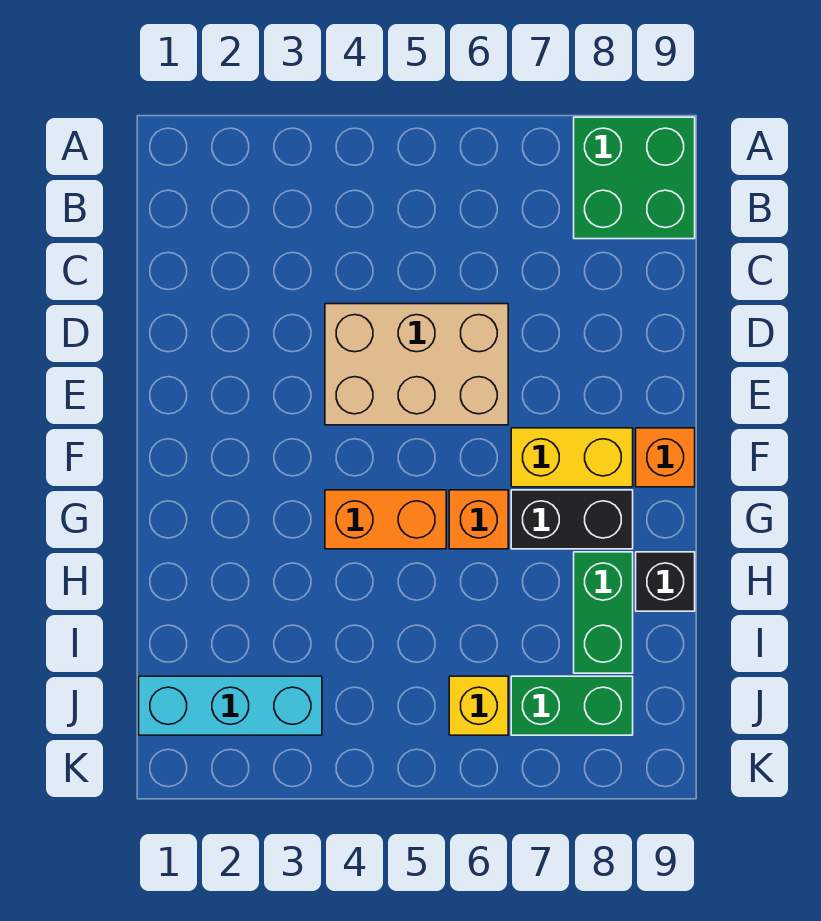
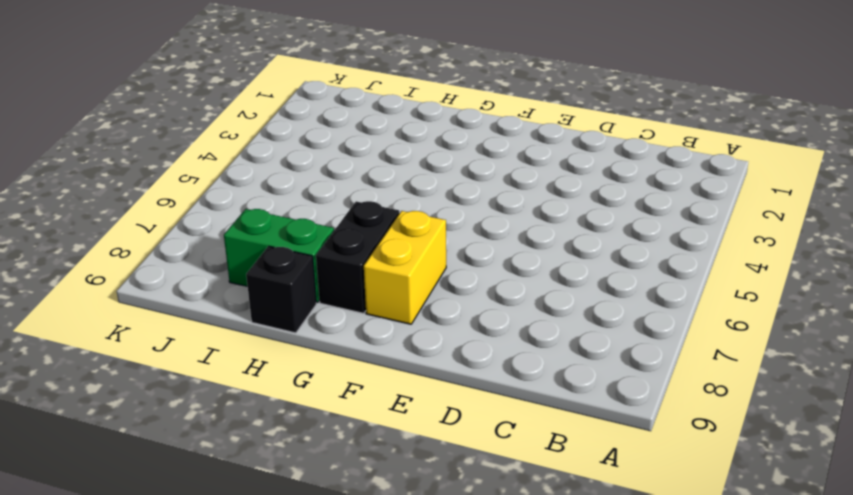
none -> green brick A8:B9 level 1
none -> tan brick D4:E6 level 1
none -> orange brick F9 level 1

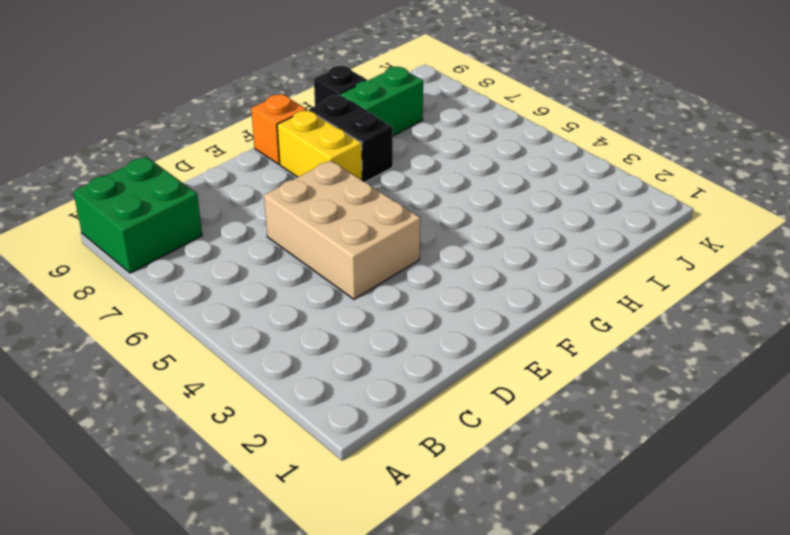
none -> orange brick G4:G5 level 1
none -> orange brick G6 level 1
none -> cyan brick J1:J3 level 1

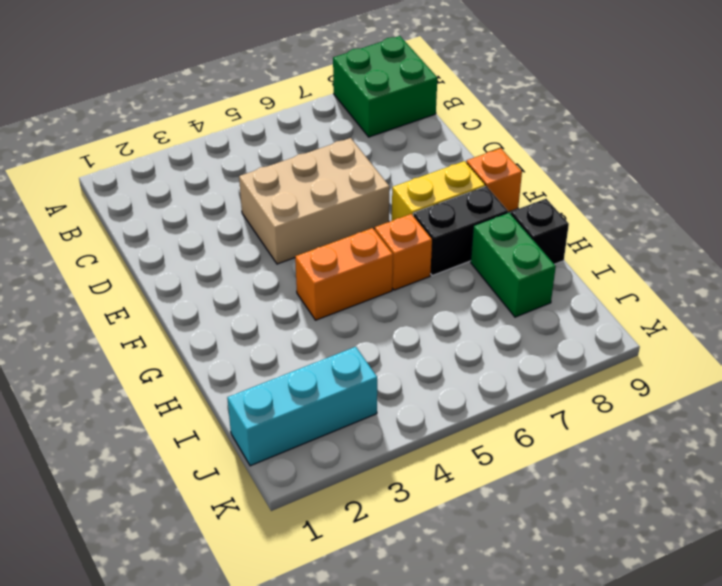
none -> yellow brick J6 level 1
none -> green brick J7:J8 level 1

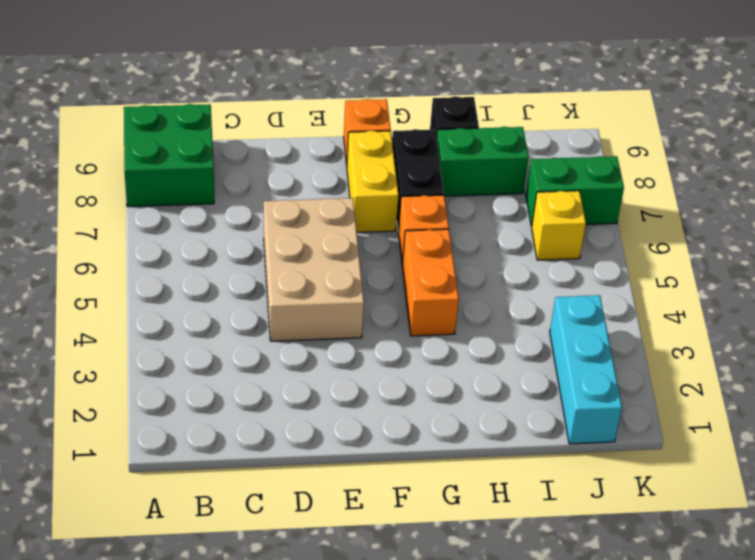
green brick J7:K7 level 1 -> green brick J7:J8 level 1

